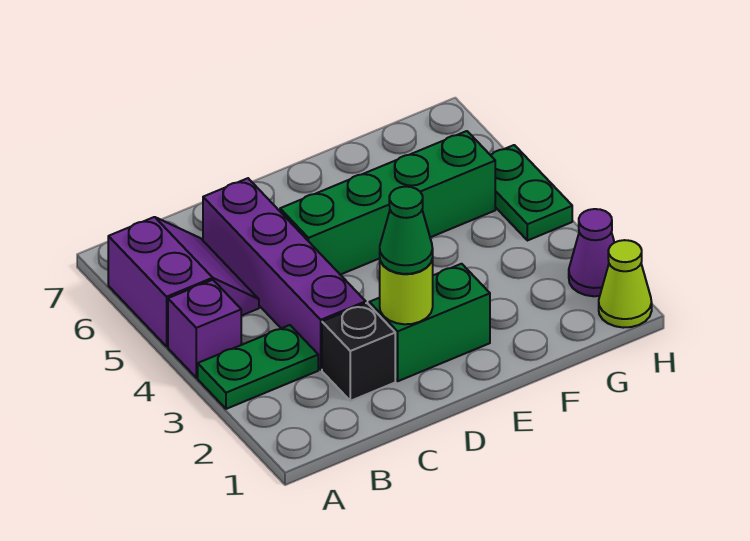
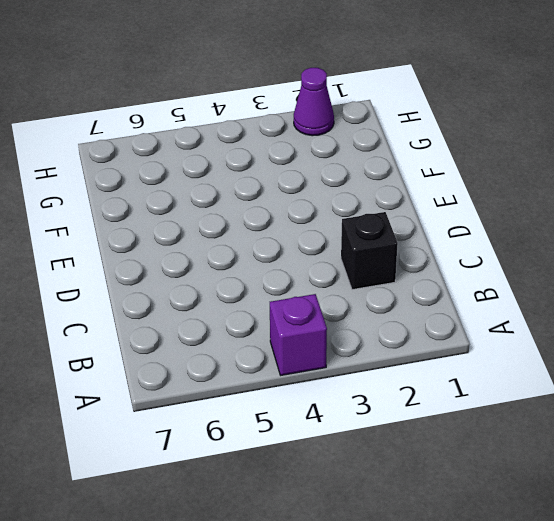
none -> green plate A3:B3 level 1
none -> purple slope A5:B6 level 1 top A
none -> purple brick C3:C6 level 1

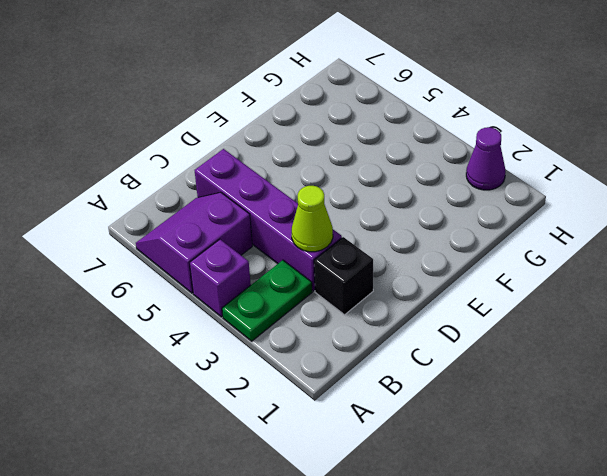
purple slope A5:B6 level 1 top 5 -> purple slope A5:B6 level 1 top A
lime cone C3 level 2 -> lime cone H1 level 1
none -> green brick D2:E2 level 1
none -> green brick D5:G5 level 1
none -> green plate H4:H5 level 1

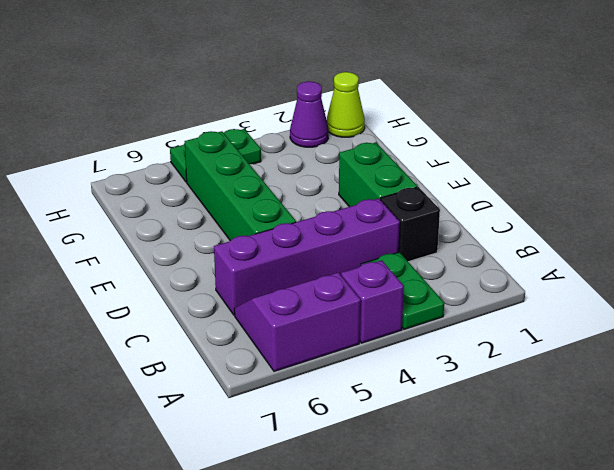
none -> lime round brick D2 level 2
none -> green cone D2 level 3

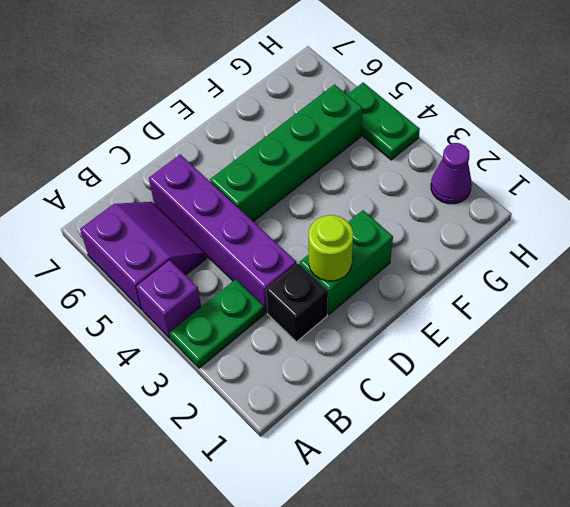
none -> lime cone H1 level 1
none -> green cone D2 level 3

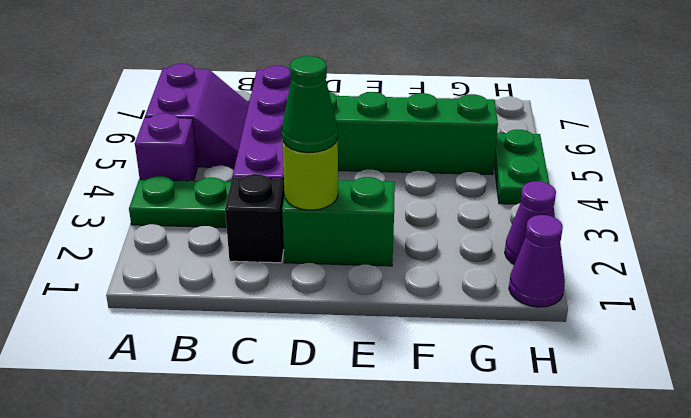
purple cone H1 level 1 -> lime cone H1 level 1

